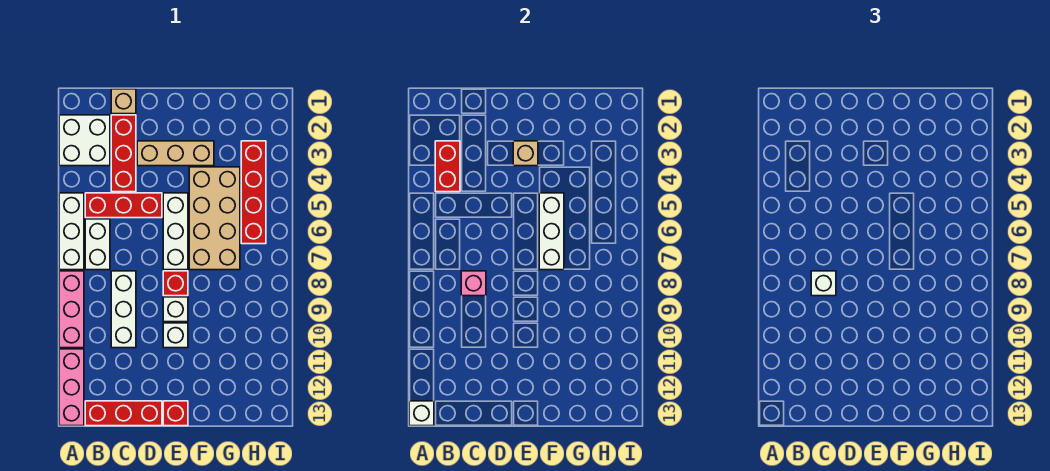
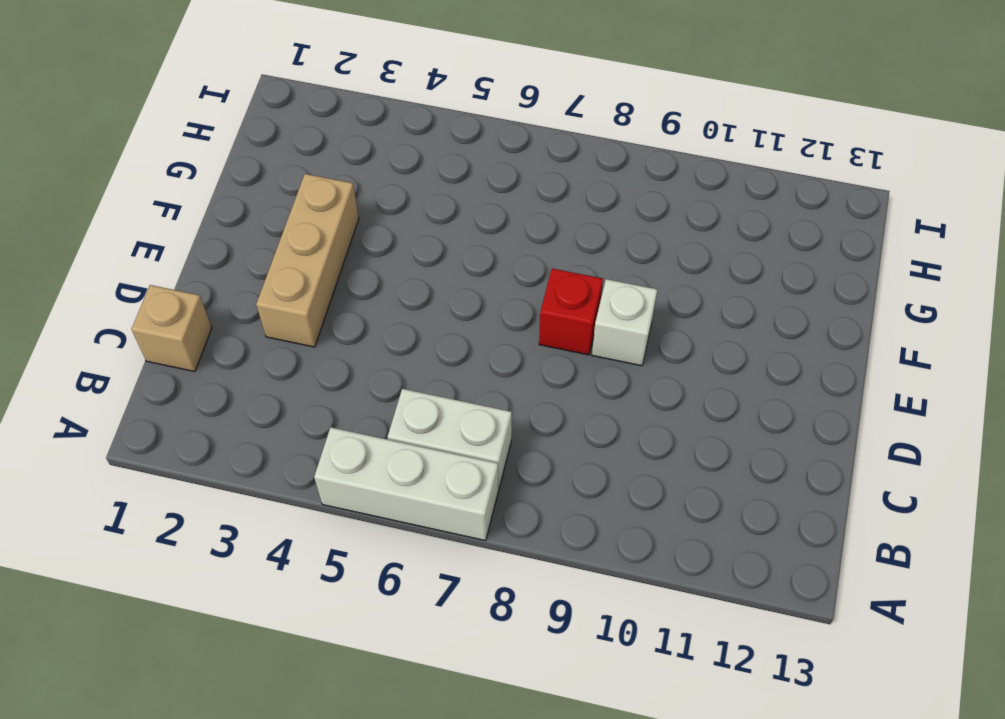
none -> white brick A2:B3 level 1
none -> pink brick A8:A10 level 1
none -> pink brick A11:A13 level 1

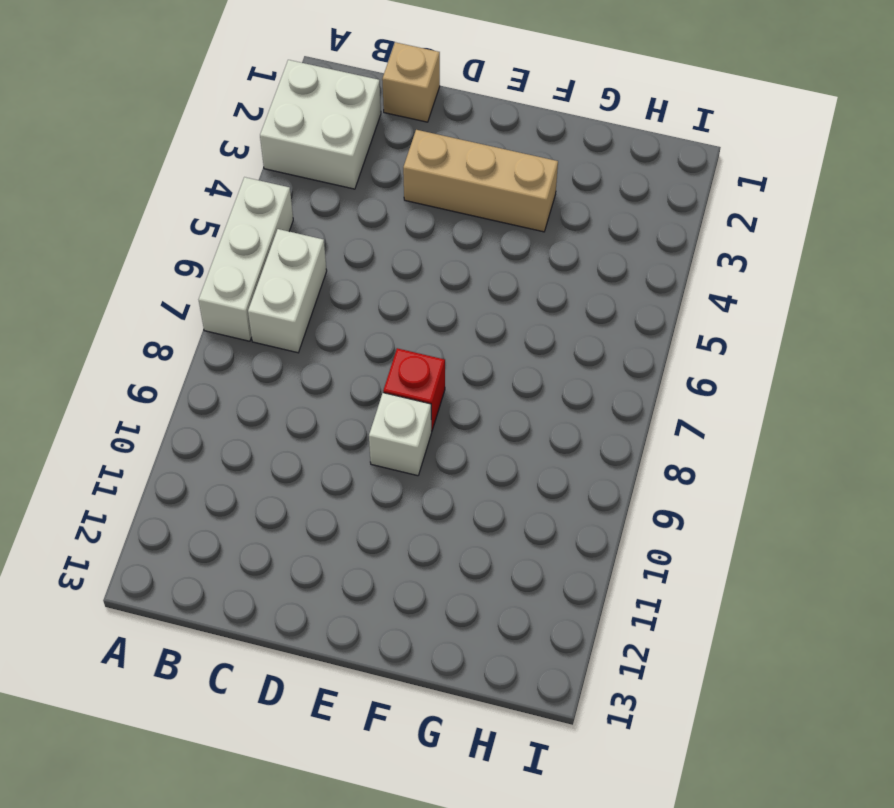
none -> pink brick A8:A10 level 1
none -> pink brick A11:A13 level 1
none -> red brick B5:D5 level 1

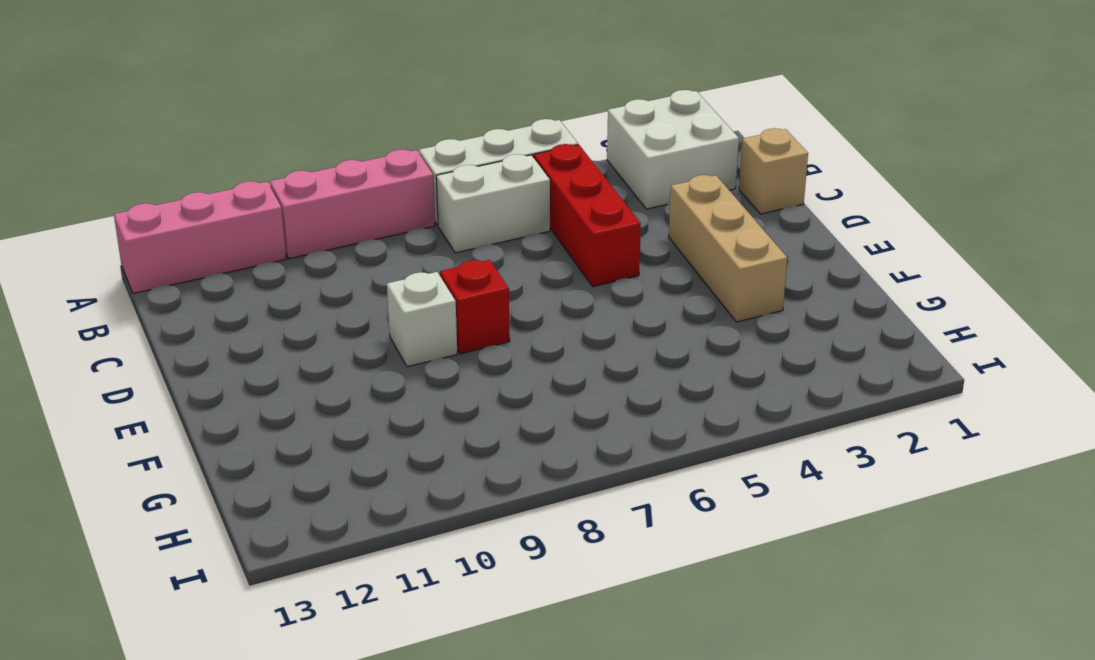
none -> red brick B13:D13 level 1
none -> red brick C2:C4 level 1
none -> white brick C8:C10 level 1

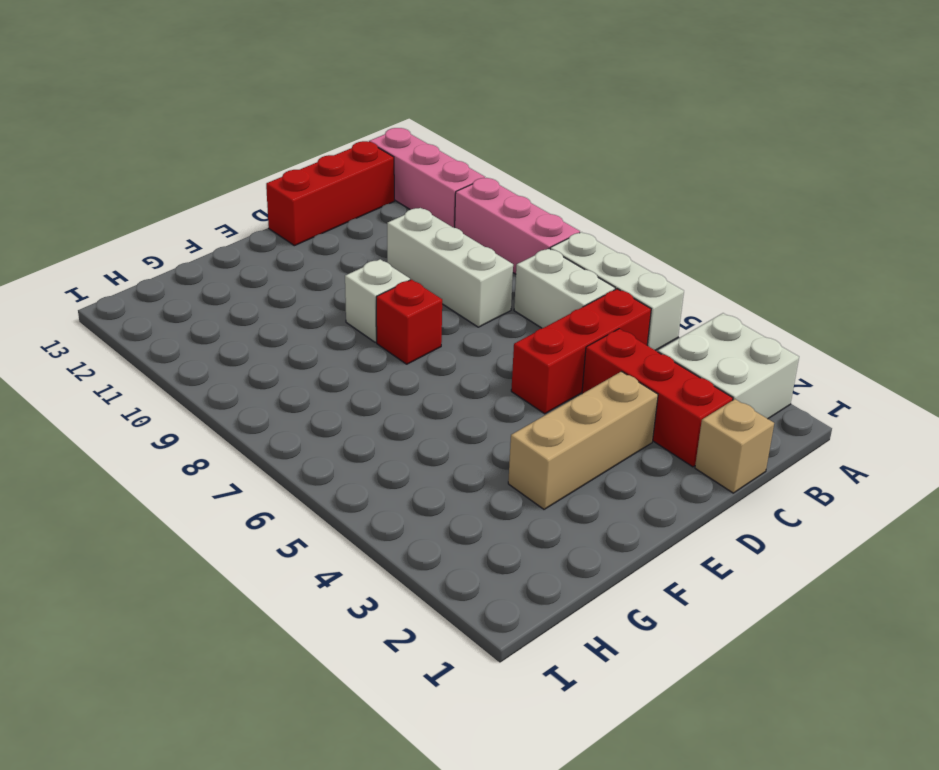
none -> white brick E5:E7 level 1
none -> white brick E10 level 1
none -> red brick E13 level 1

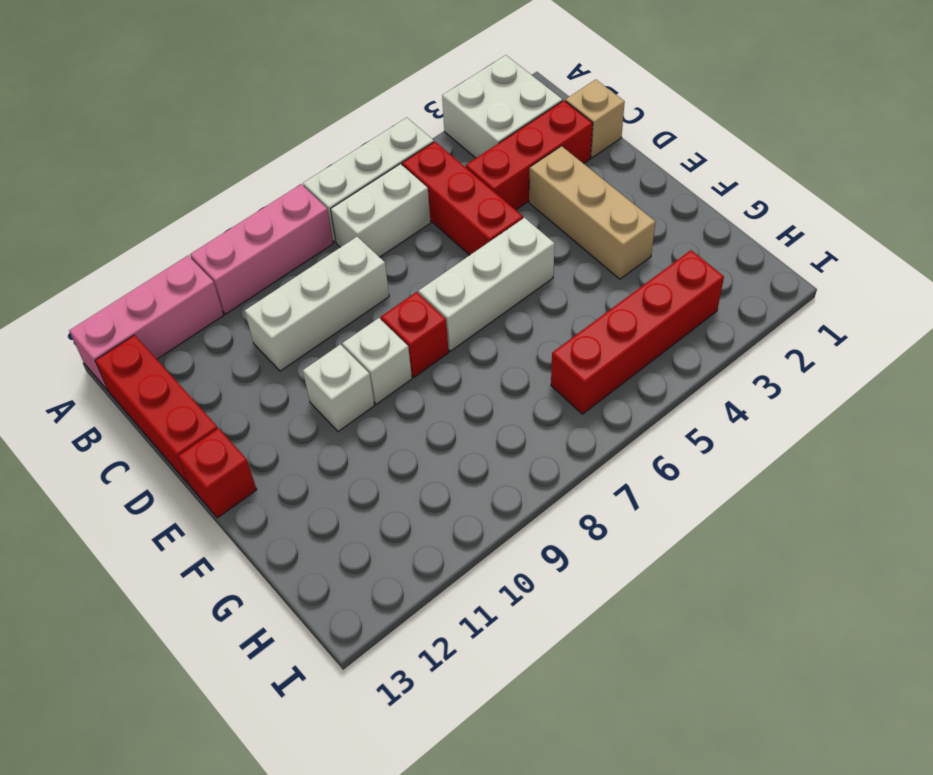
none -> tan brick F4:G7 level 1
none -> white brick A13 level 2
none -> red brick B3:B4 level 2

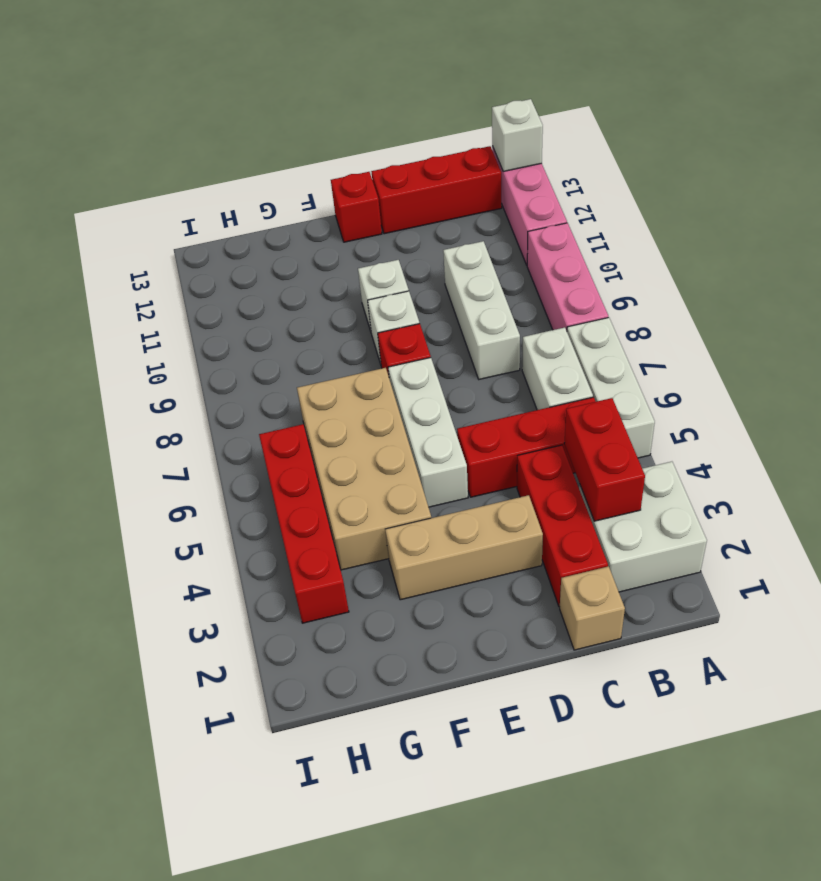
none -> pink brick C8 level 2
none -> tan brick E3 level 2
none -> white brick F5:F7 level 2

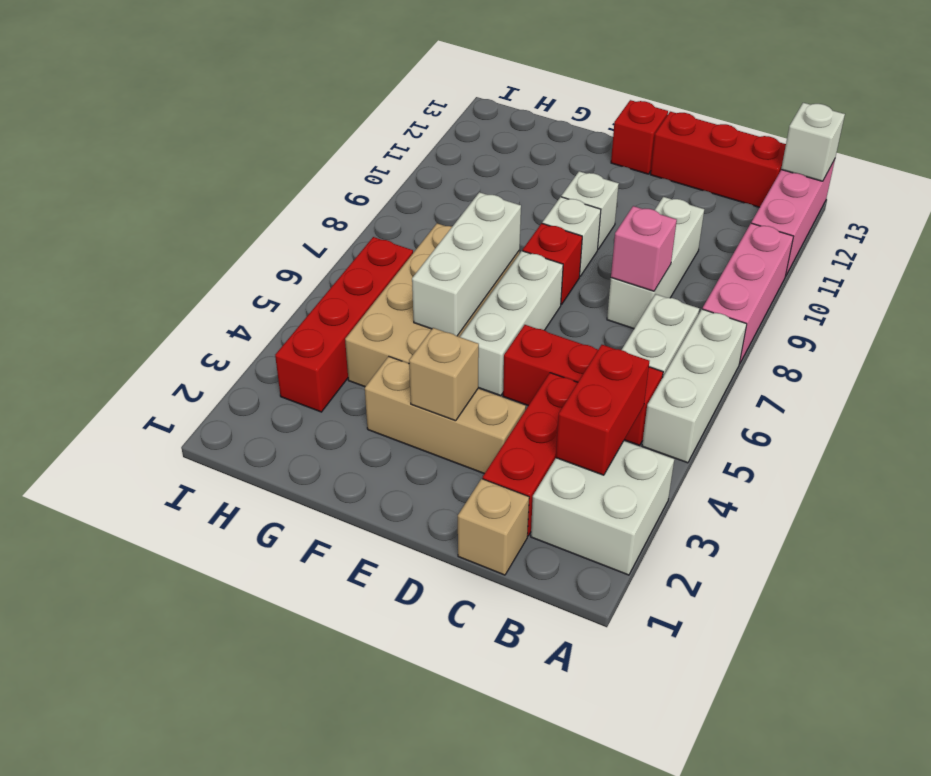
none -> white brick C8 level 3

